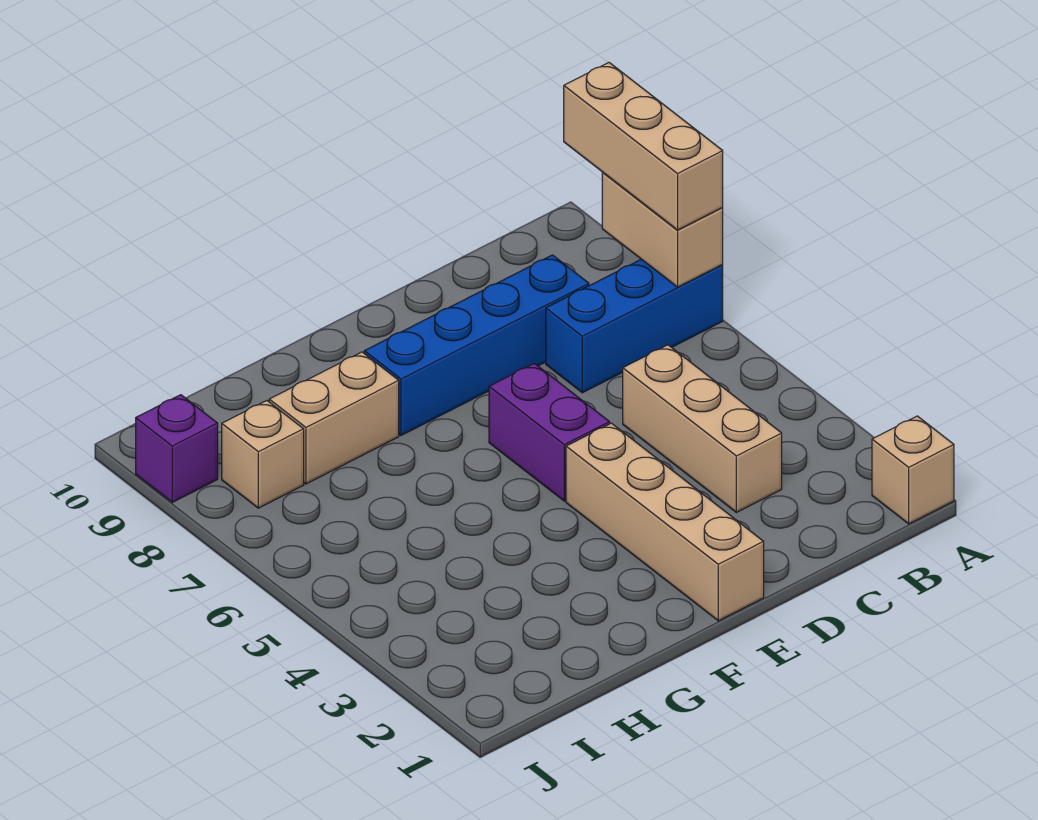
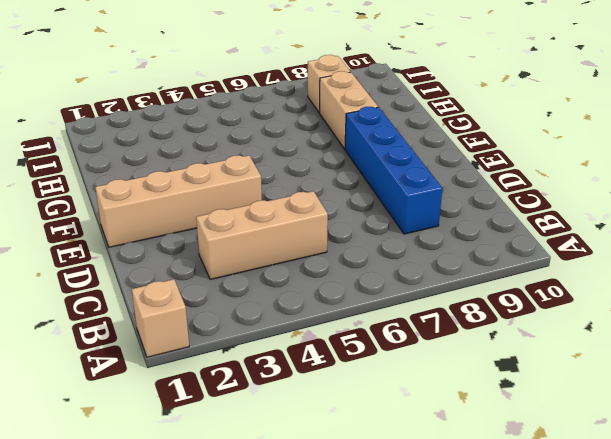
none -> blue brick A7:C7 level 1
none -> purple brick E5:E6 level 1

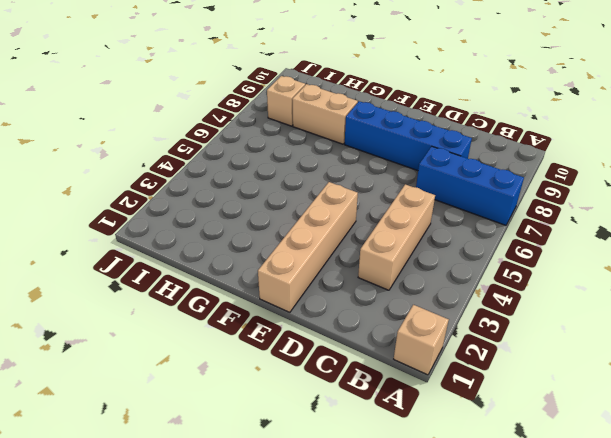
none -> purple brick E5:E6 level 1
none -> purple brick J9 level 1

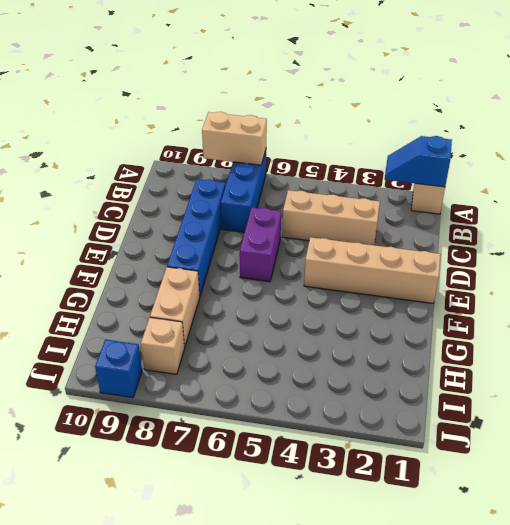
blue slope A1:A2 level 2 top 1 -> none
purple brick D6:E6 level 1 -> purple brick E5:E6 level 1
blue brick J9 level 1 -> purple brick J9 level 1
none -> tan brick A7:A9 level 3

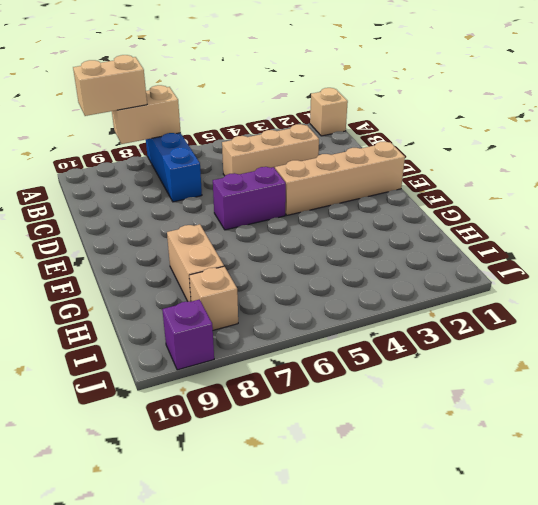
tan brick A8:A9 level 3 -> tan brick A7:A9 level 3
none -> blue brick C8:F8 level 1

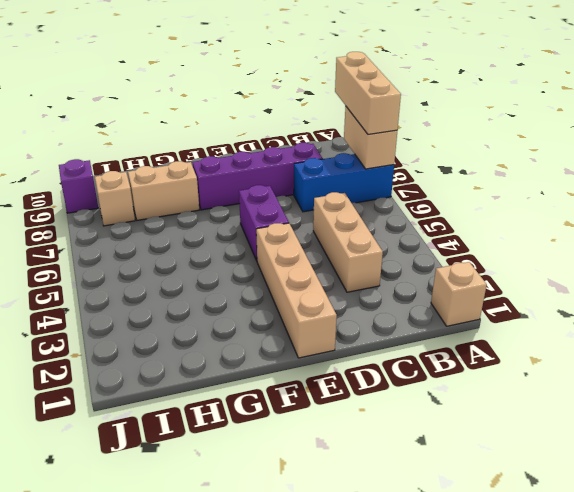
purple brick C8:F8 level 1 -> blue brick C8:F8 level 1

